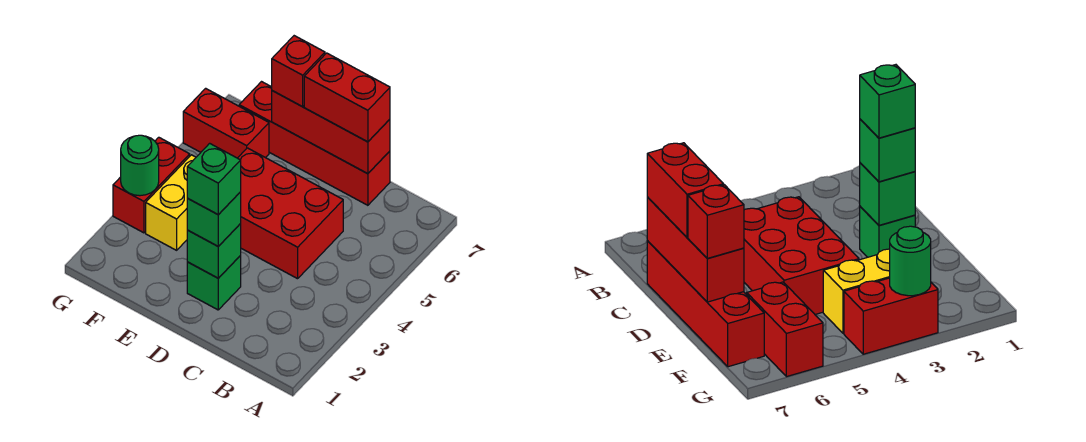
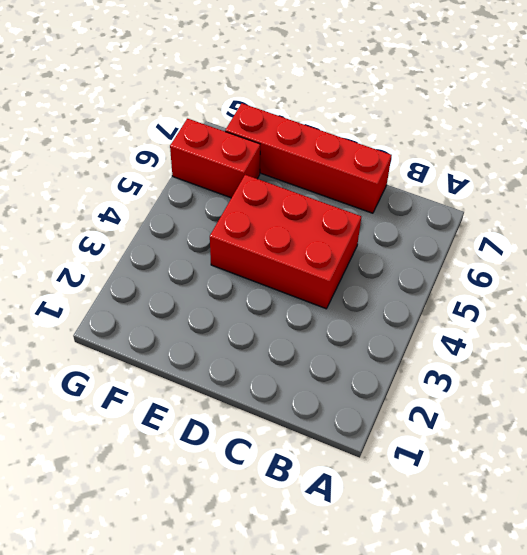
none -> green brick D2 level 1
none -> yellow brick F3:F4 level 1
none -> red brick G3:G4 level 1

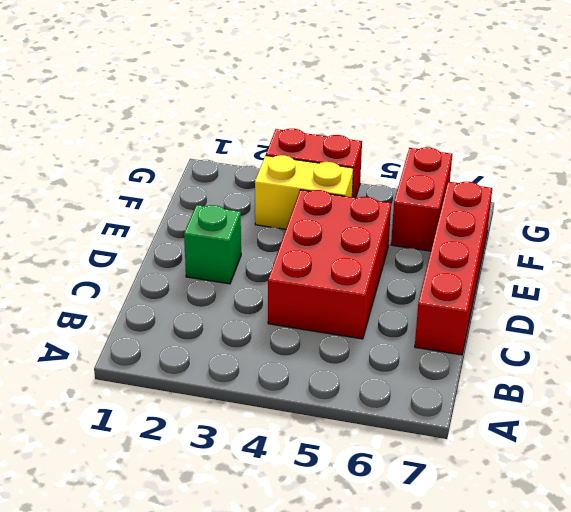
none -> red brick C7:E7 level 2
none -> green brick D2 level 2
none -> green round brick G3 level 2

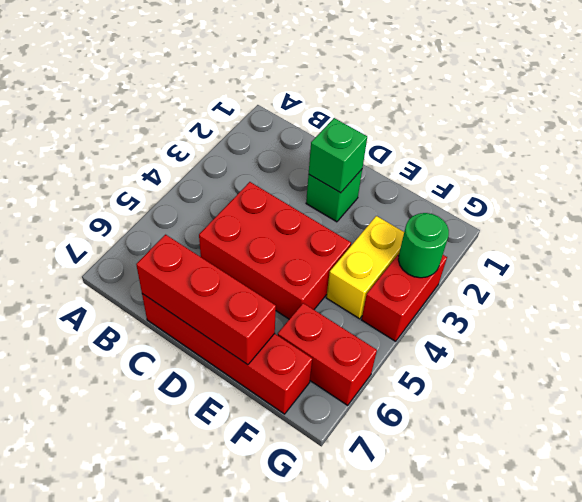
none -> red brick C7:D7 level 3
none -> green brick D2 level 3
none -> red brick E7 level 3

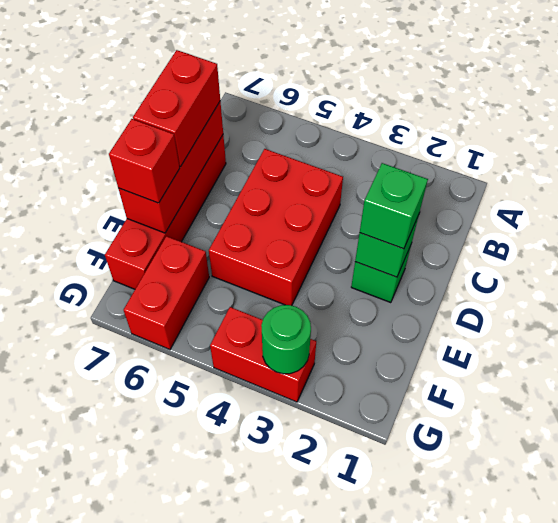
none -> yellow brick F3:F4 level 1
none -> green brick D2 level 4

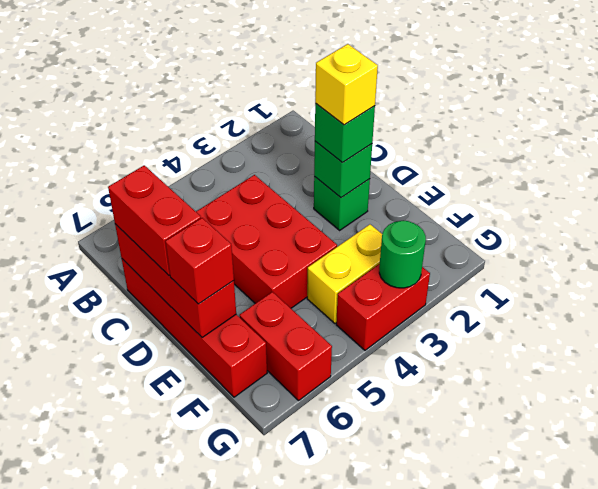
yellow brick D2 level 4 -> green brick D2 level 4

